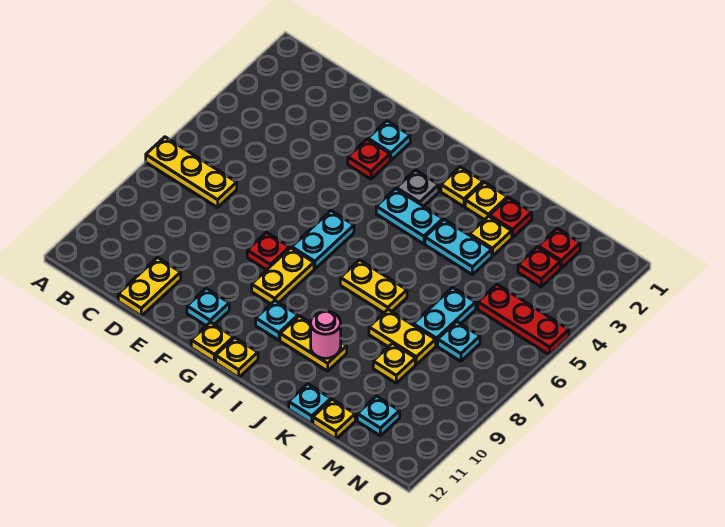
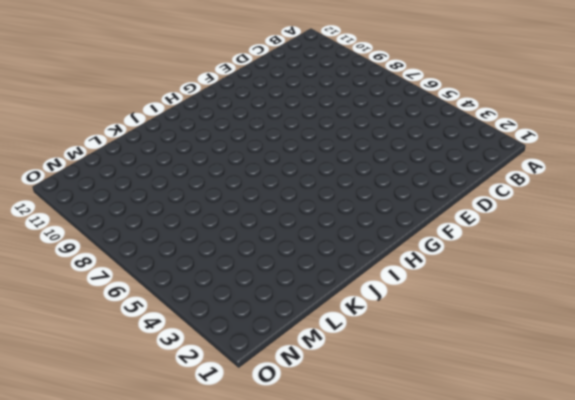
none -> yellow plate A7:C7 level 1
none -> yellow plate D11:D12 level 1
none -> cyan plate F2 level 1
none -> red plate F3 level 1

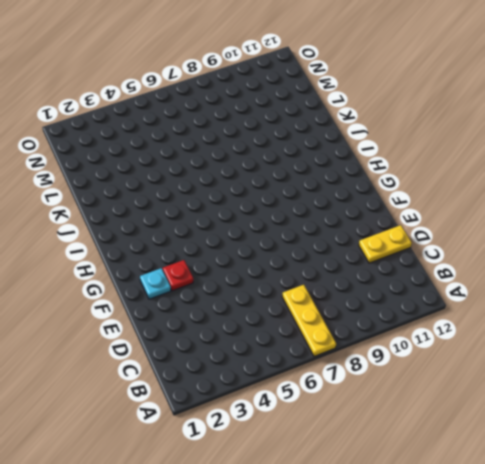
none -> red plate F8 level 1
none -> cyan plate F11 level 1
none -> cyan plate G6:G7 level 1
none -> yellow plate G8:G9 level 1

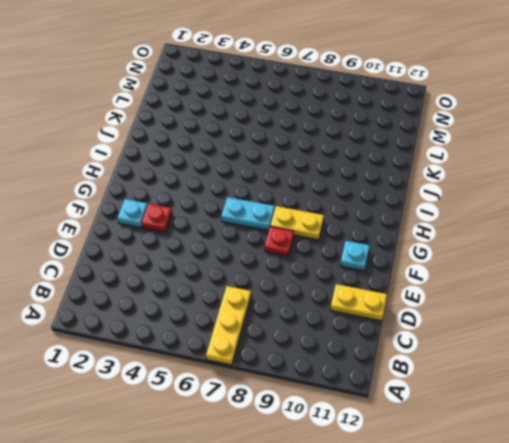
none -> yellow plate G12 level 1
none -> grey plate H3 level 1
none -> cyan plate H4:I4 level 1
none -> cyan plate H10 level 1

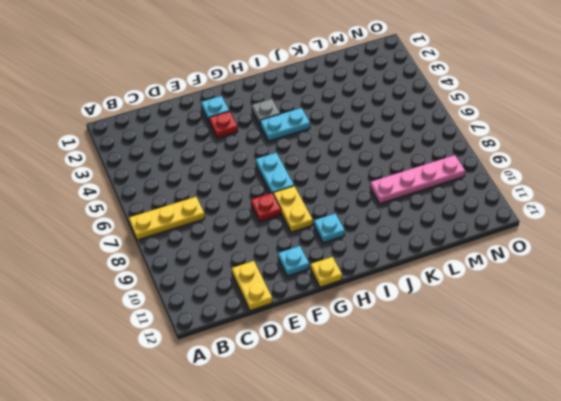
pink plate K9:N9 level 1 -> yellow plate L9 level 1
none -> yellow plate H12 level 1
none -> yellow plate I2 level 1
none -> yellow plate I7:J7 level 1
none -> yellow plate I10:J10 level 1

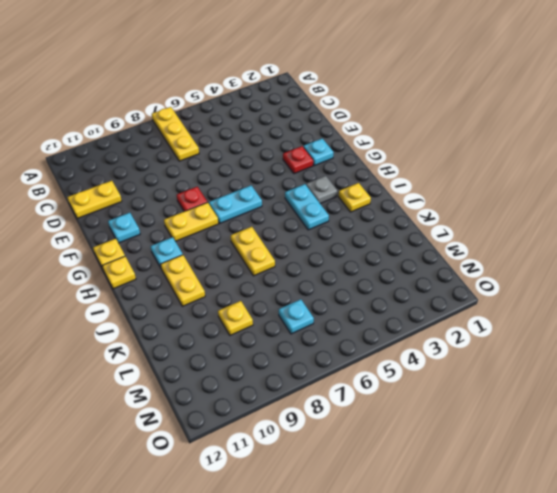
none -> yellow plate J2 level 1
none -> cyan plate J4:K4 level 1
none -> red plate K2 level 1
none -> yellow plate K3 level 1

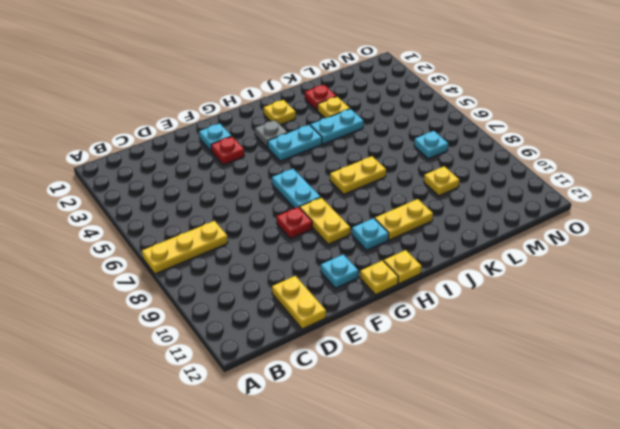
none -> yellow plate J2 level 1
none -> yellow plate K8:L8 level 1
none -> cyan plate K12 level 1
none -> cyan plate L6:L7 level 1

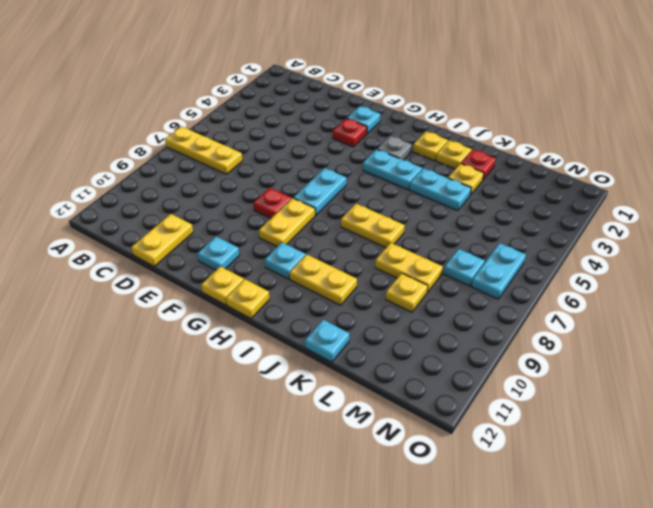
cyan plate N6:N7 level 1 -> cyan plate L6:L7 level 1
none -> yellow plate L12 level 1
none -> red plate M2 level 1
none -> red plate M3 level 1
none -> red plate M5:O5 level 1

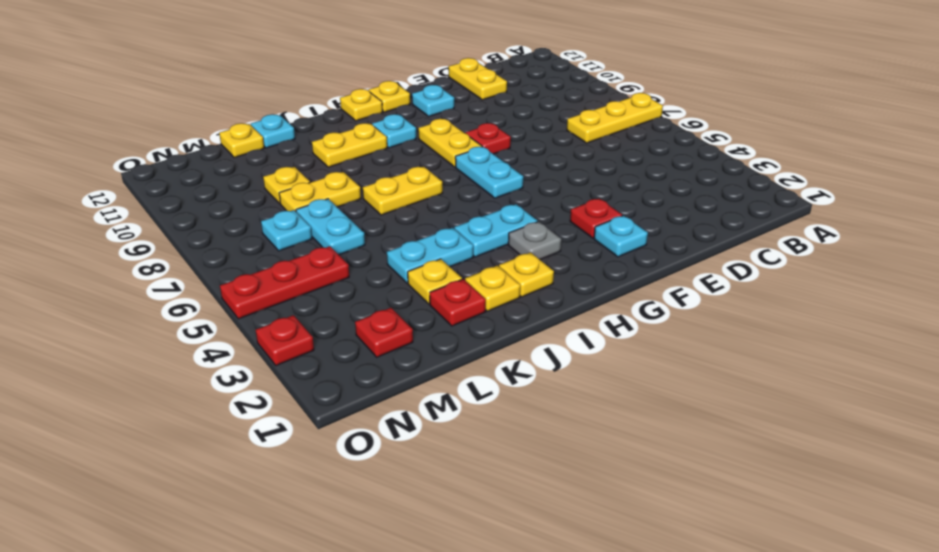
red plate O3 level 1 -> red plate M3 level 1
none -> cyan plate M11 level 1
none -> pink round brick J10 level 2

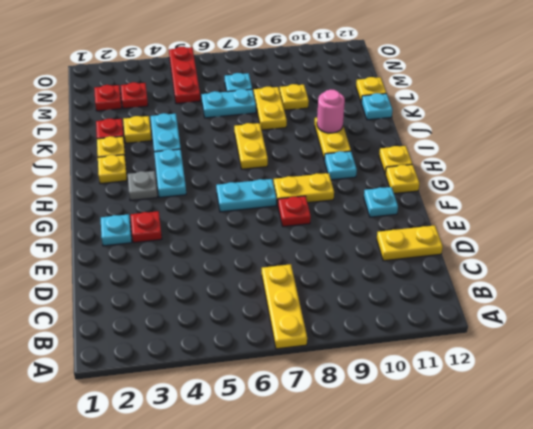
none -> cyan plate M11 level 1

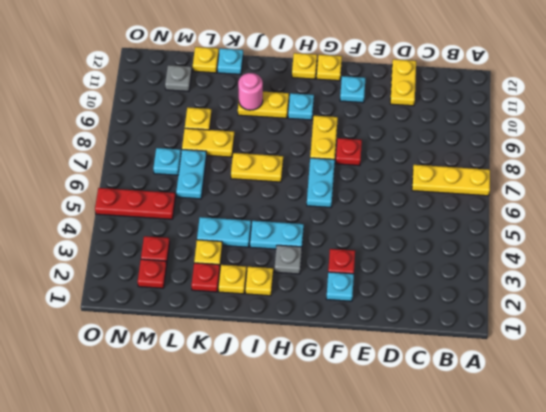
grey plate M11 level 1 -> cyan plate M11 level 1

